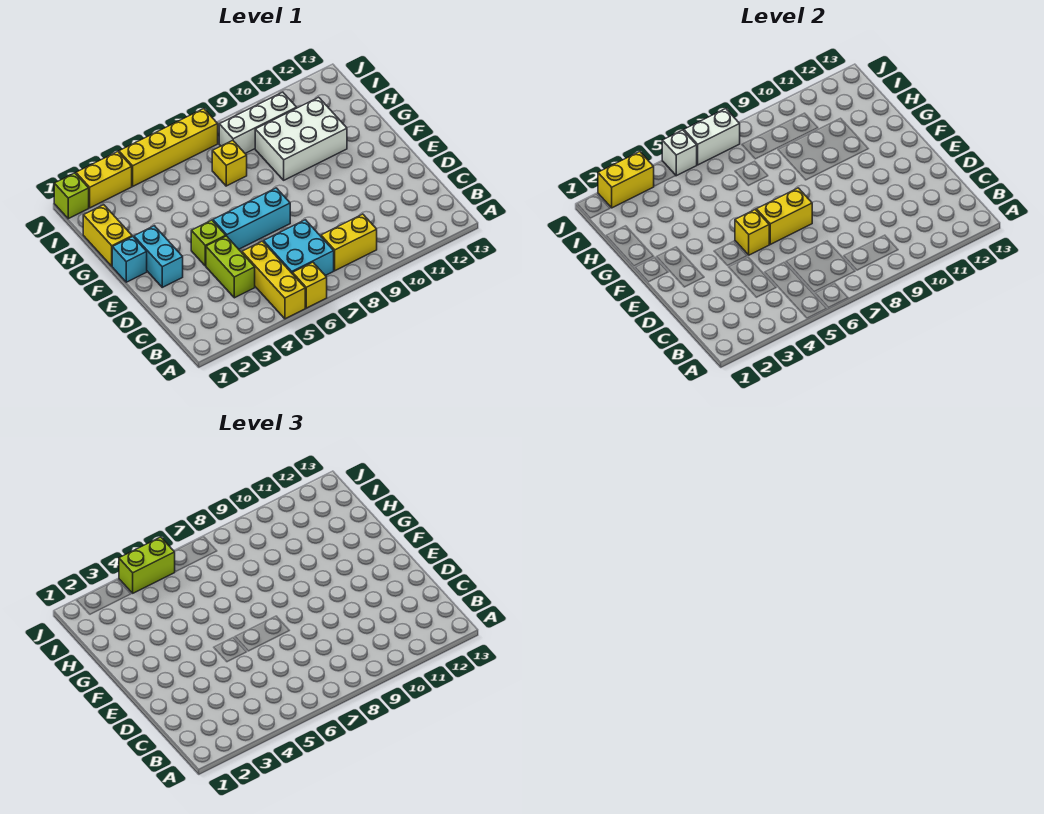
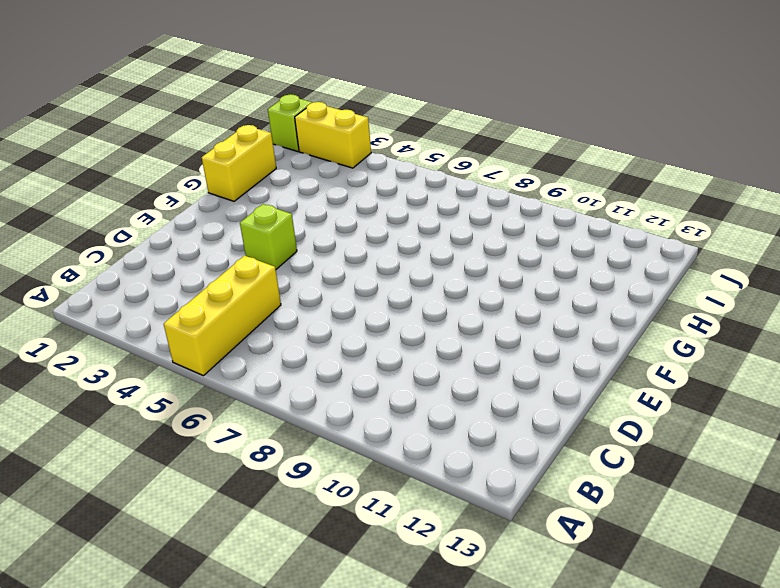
none -> yellow brick A6 level 1
none -> cyan brick B6:C7 level 1
none -> yellow brick B8:B9 level 1

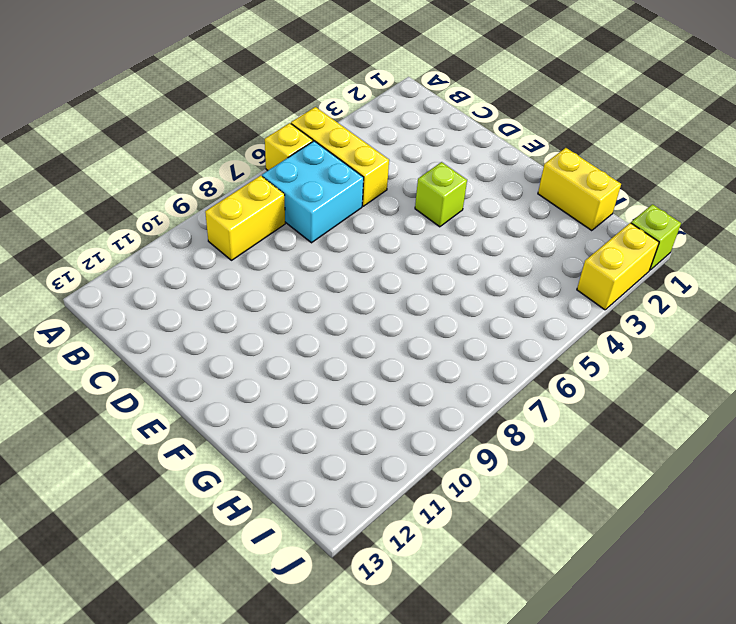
none -> lime brick C4:D4 level 1
none -> cyan brick E2:F2 level 1
none -> cyan brick E5:E7 level 1

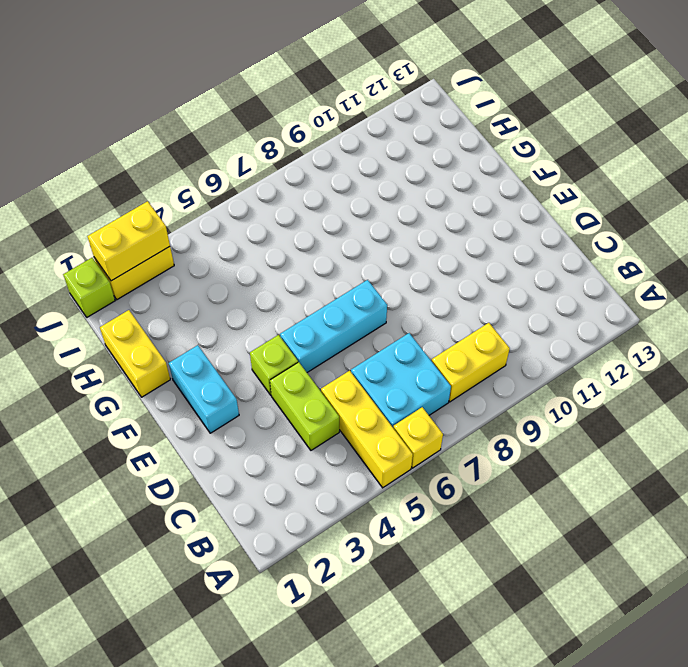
none -> cyan brick F1 level 1
none -> white brick G9:H11 level 1
none -> yellow brick H7 level 1

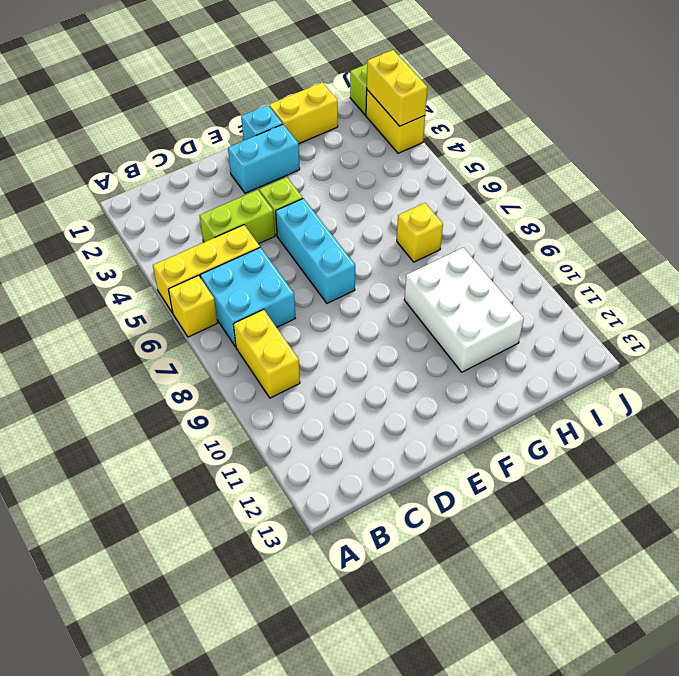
none -> white brick I8:I10 level 1
none -> yellow brick J4:J7 level 1
none -> yellow brick E5 level 2

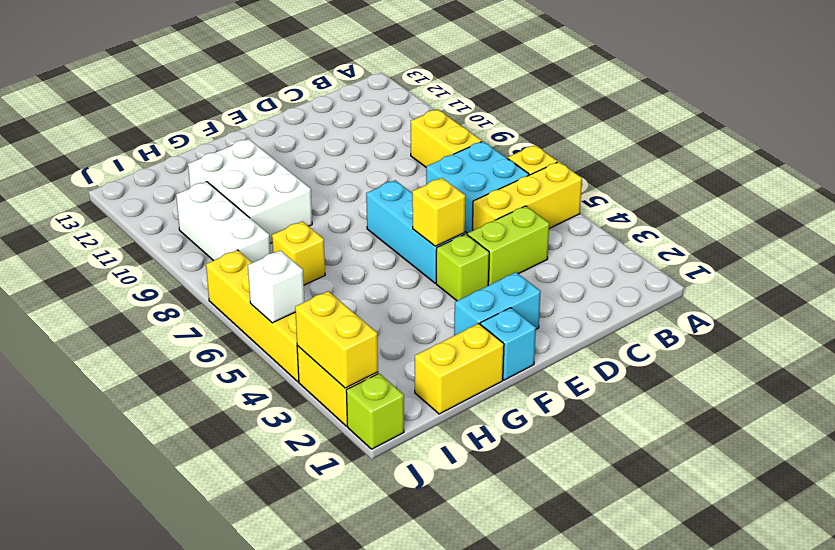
none -> yellow brick E6:E7 level 2
none -> white brick J6:J7 level 2
none -> lime brick J4:J5 level 3

